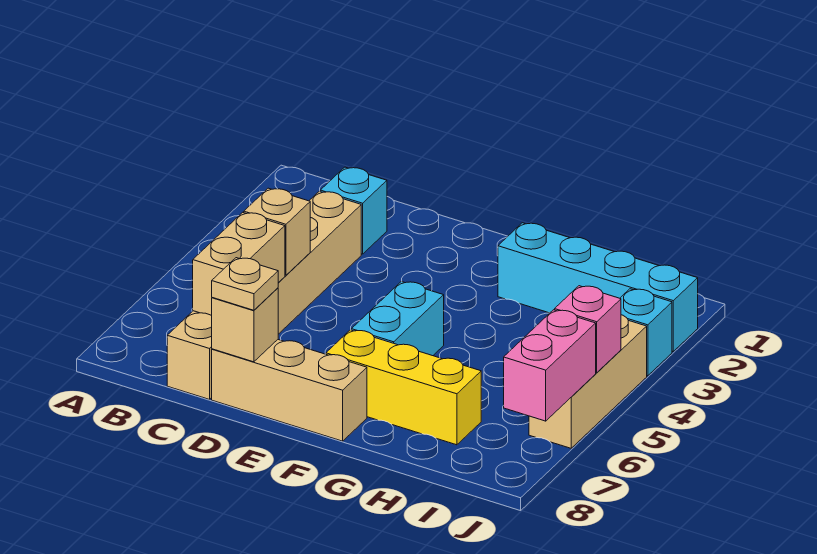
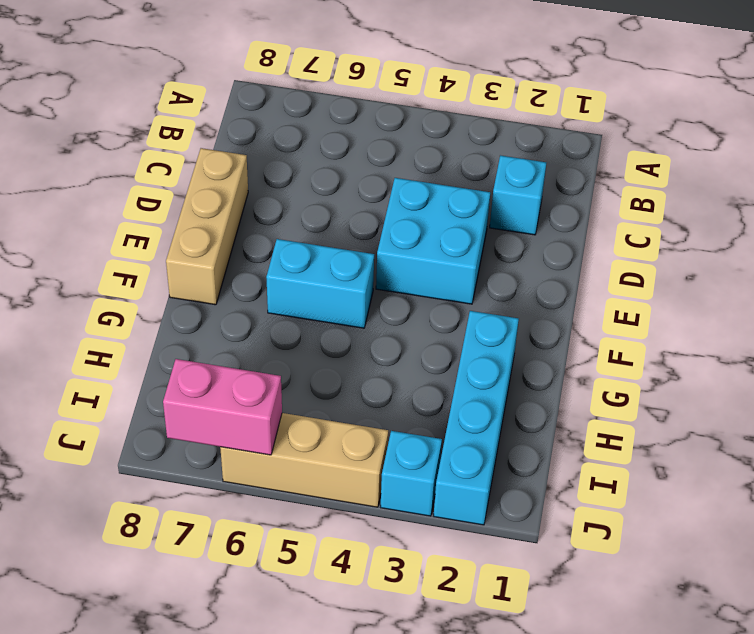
cyan brick D3:E4 level 1 -> none
none -> tan brick C3:C8 level 1
none -> yellow brick F7:H7 level 1
none -> tan brick C5 level 2

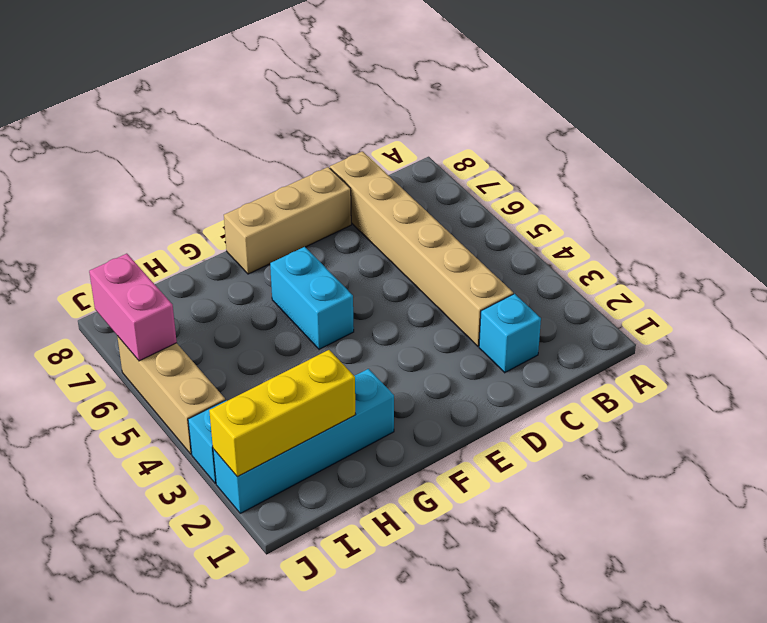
yellow brick H2:J2 level 2 -> yellow brick F7:H7 level 1
none -> tan brick C5 level 2
none -> tan brick C6:C7 level 2
none -> tan brick D8 level 2

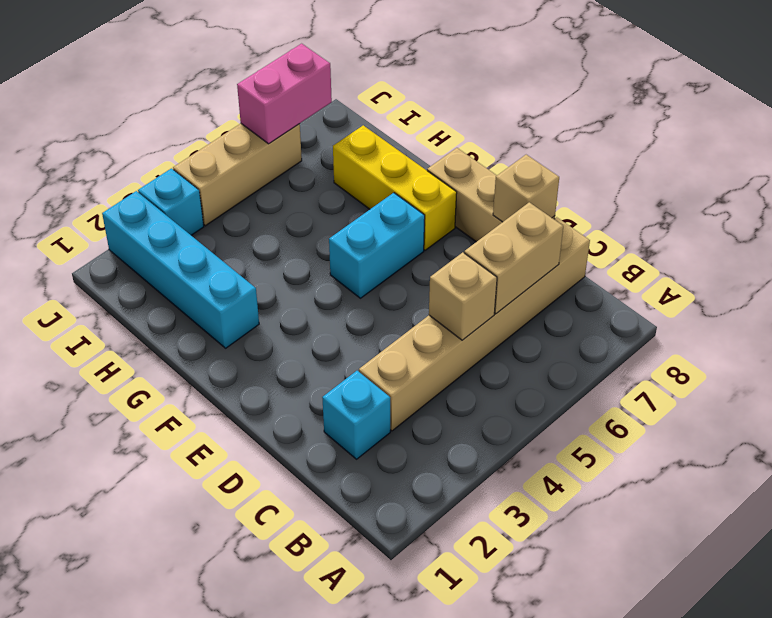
none -> pink brick J5 level 2
none -> tan plate D8 level 3

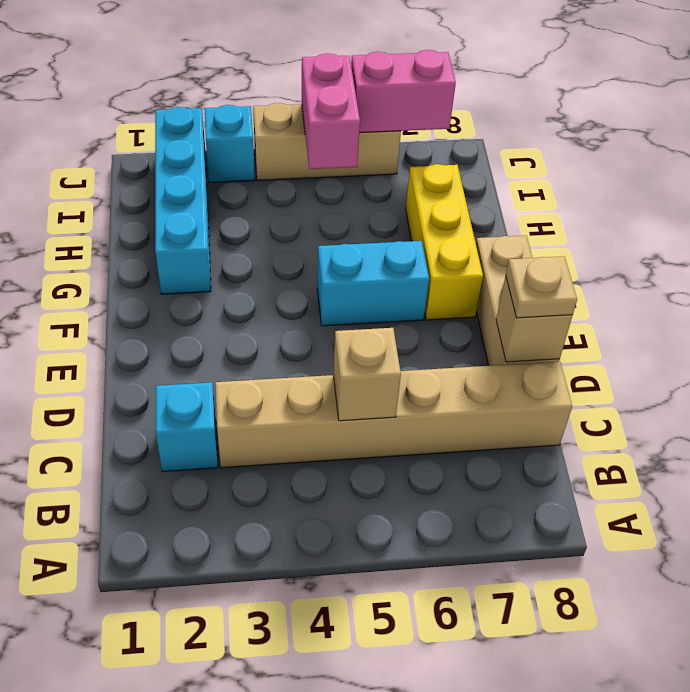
pink brick I5:J5 level 2 -> pink brick J5 level 2
none -> tan brick C6:C7 level 2

